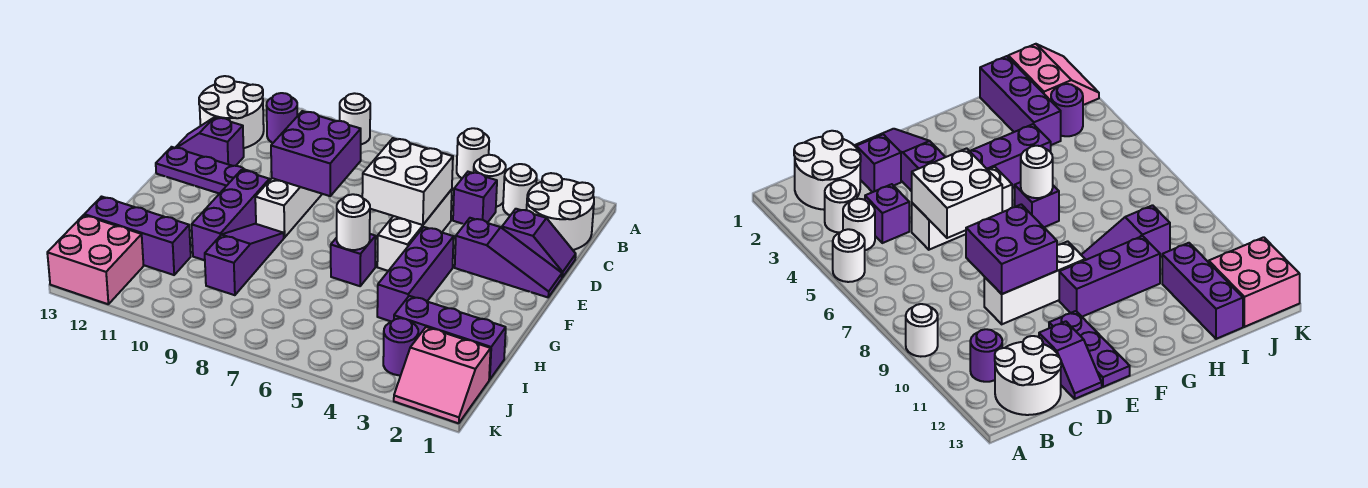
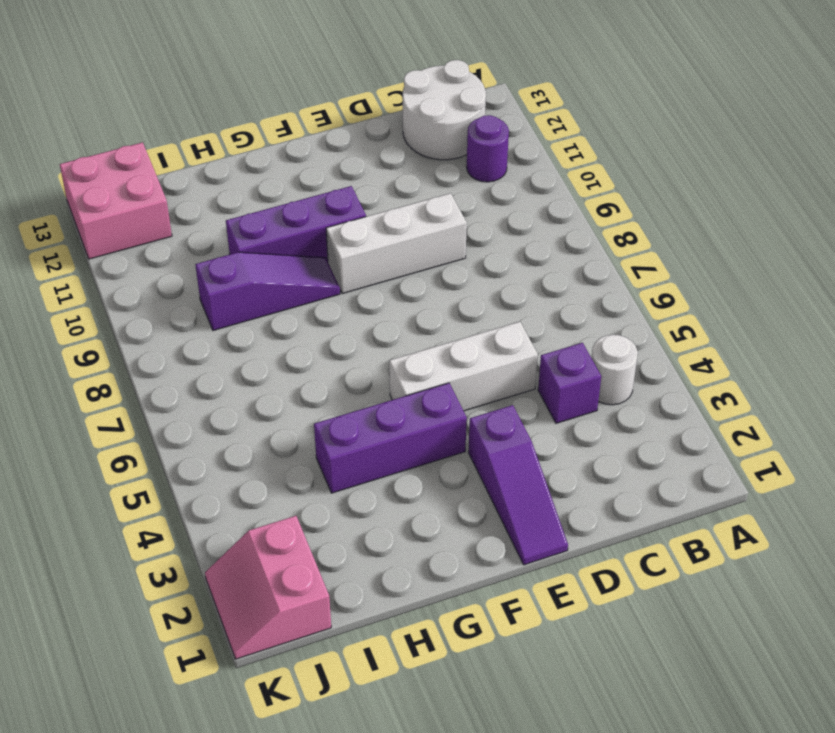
none -> white round brick A5 level 1
none -> white round brick A9 level 1
none -> white round brick B1:C2 level 1

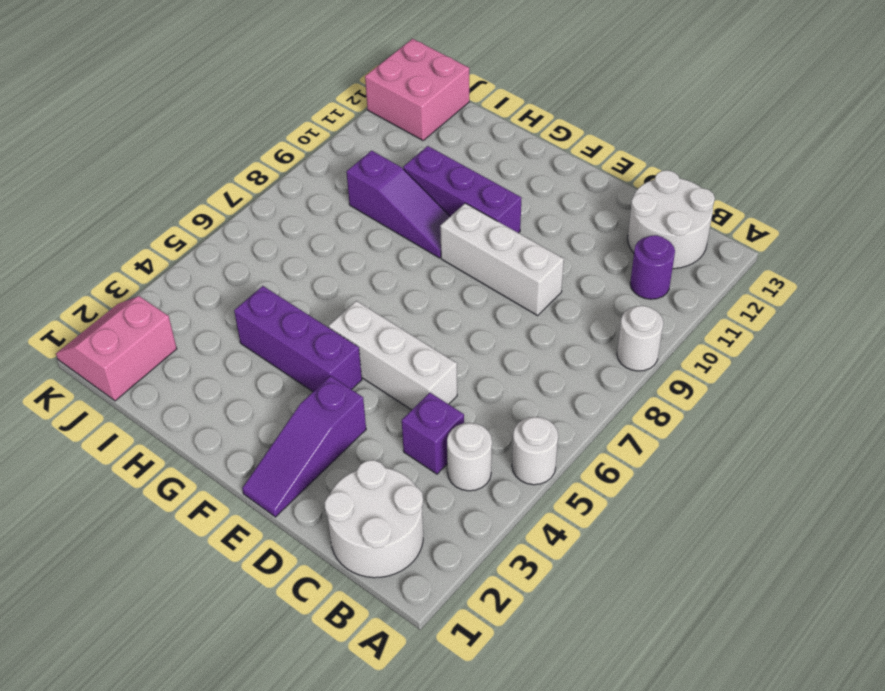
none -> white round brick B3 level 1
none -> purple slope D1:D2 level 1 top 2
none -> purple slope D12:D13 level 1 top 12

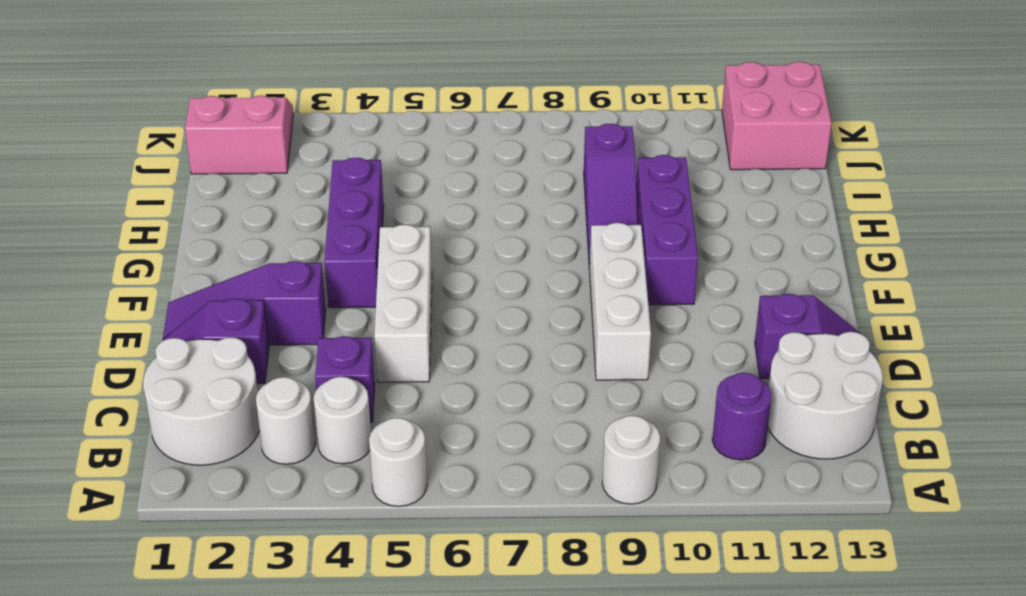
none -> purple plate E11:E13 level 1
none -> purple brick G6 level 1
none -> purple brick I1:I3 level 1

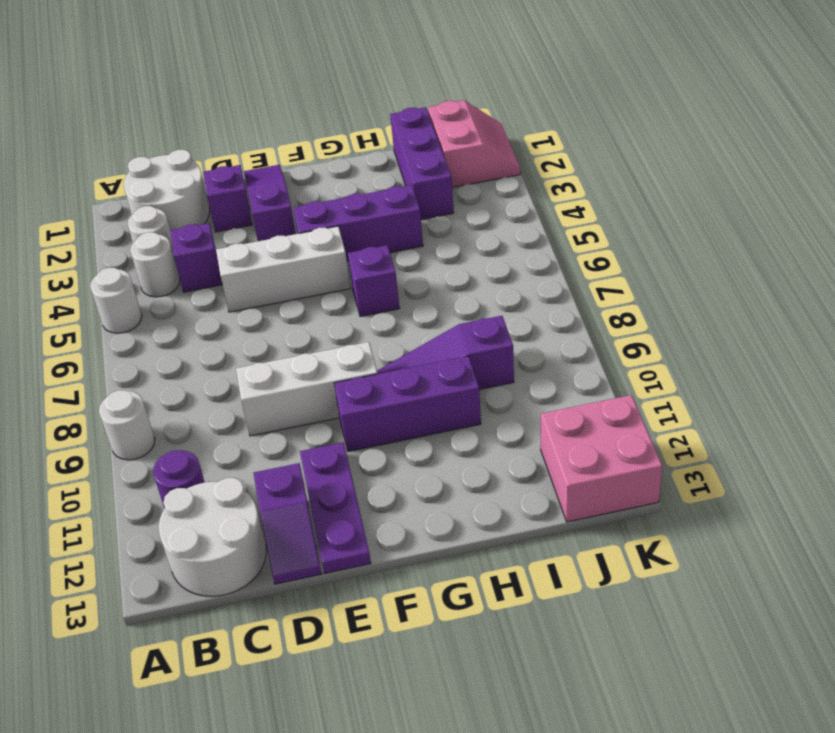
none -> purple brick I11:I13 level 1
none -> purple round brick J3 level 1
none -> white brick D5:E6 level 2

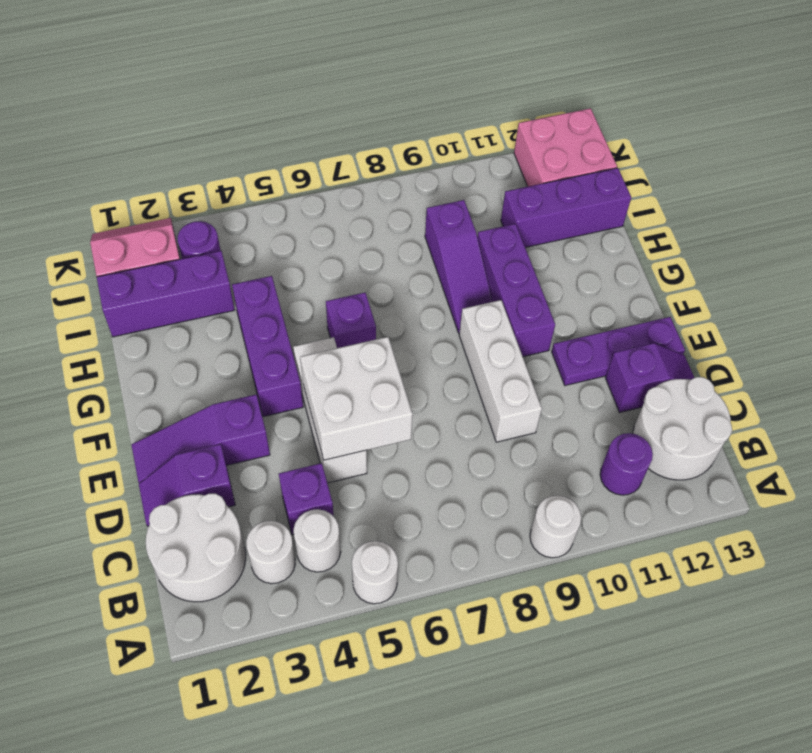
none -> purple brick D8:E9 level 2
none -> white round brick G6 level 2

